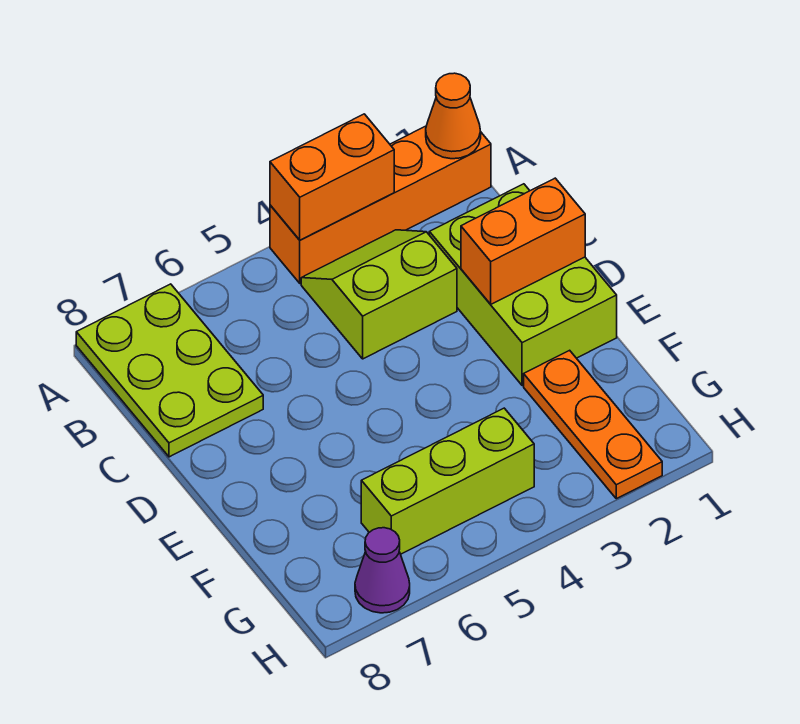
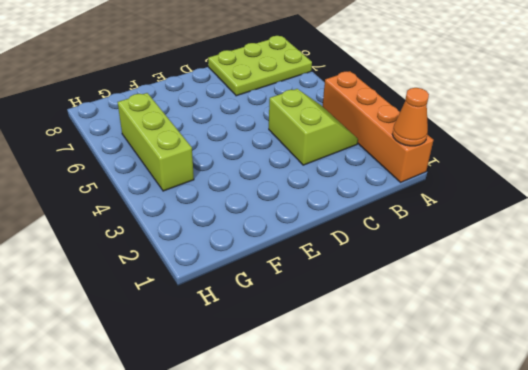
none -> lime brick C1:E2 level 1
none -> orange plate F2:H2 level 1

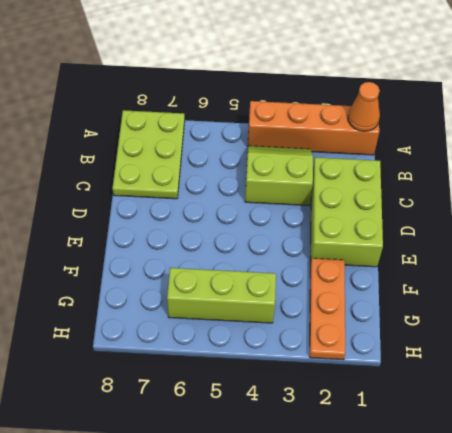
none -> purple cone H7 level 1
none -> orange brick A3:A4 level 2

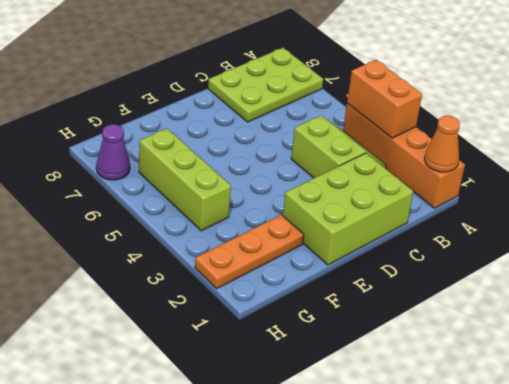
none -> orange brick D1:D2 level 2

